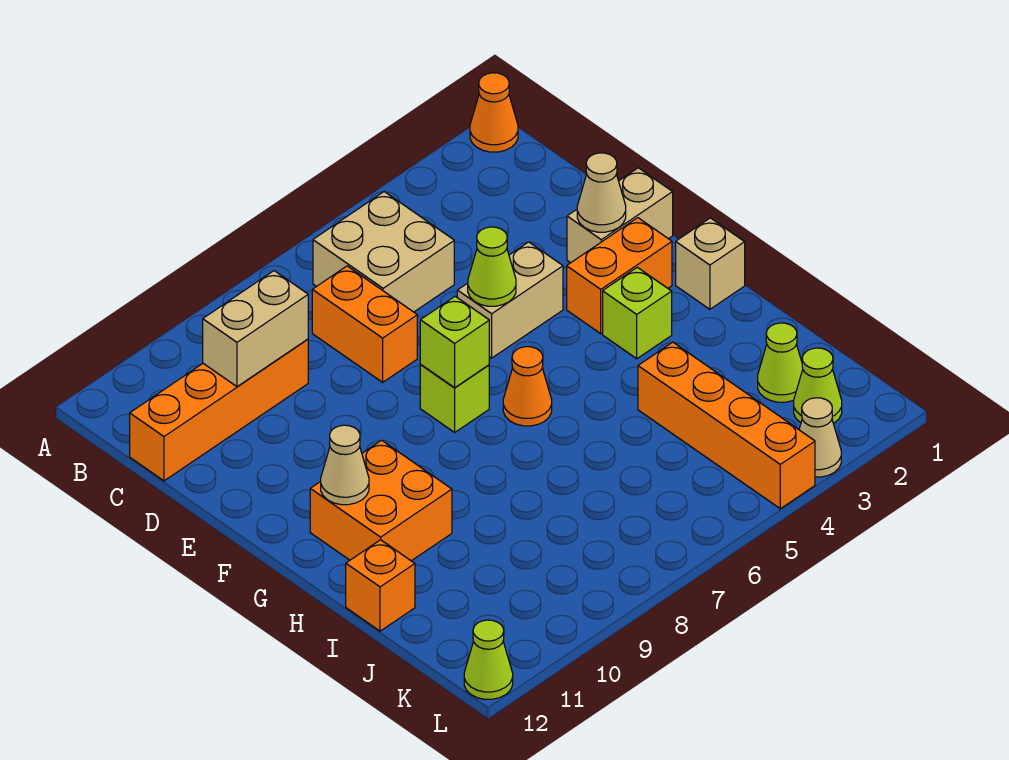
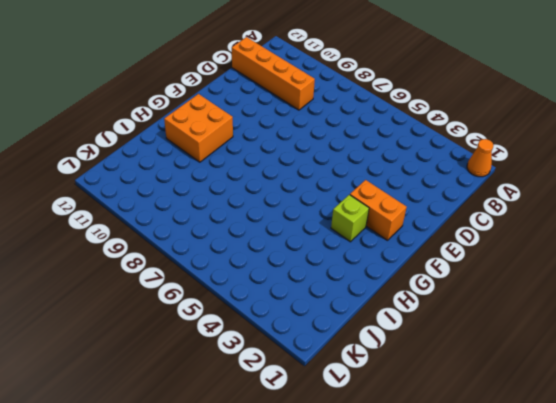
none -> tan brick B5:C6 level 1
none -> orange brick C7:D7 level 1
none -> tan brick E1:E2 level 1

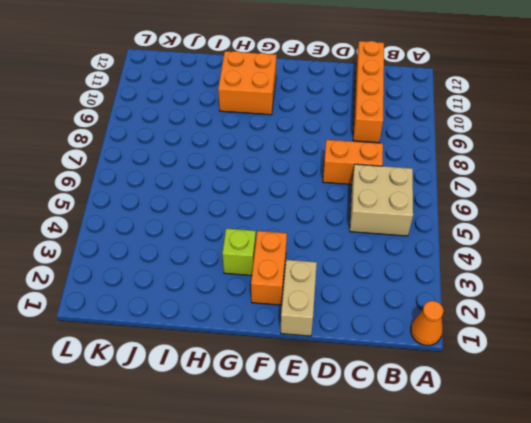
none -> tan brick E4:E5 level 1
none -> lime brick F7 level 1
none -> tan brick G1 level 1

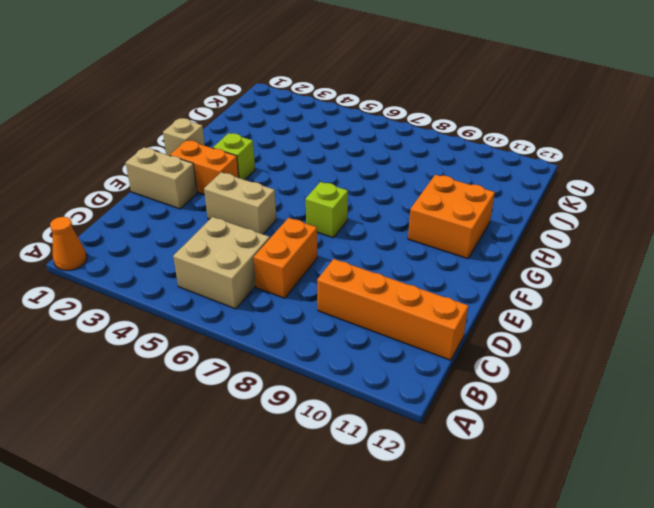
none -> orange cone G6 level 1
none -> orange brick I4:L4 level 1
none -> orange brick I12 level 1

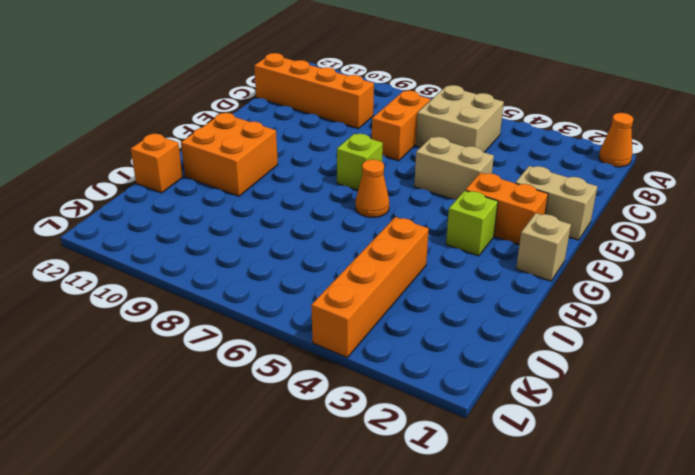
none -> lime cone J2 level 1
none -> lime cone K2 level 1
none -> tan cone L3 level 1

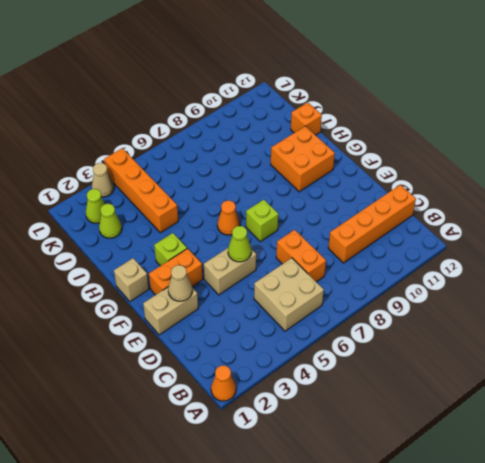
none -> lime cone L12 level 1
none -> tan brick C9:C10 level 2
none -> lime brick F7 level 2

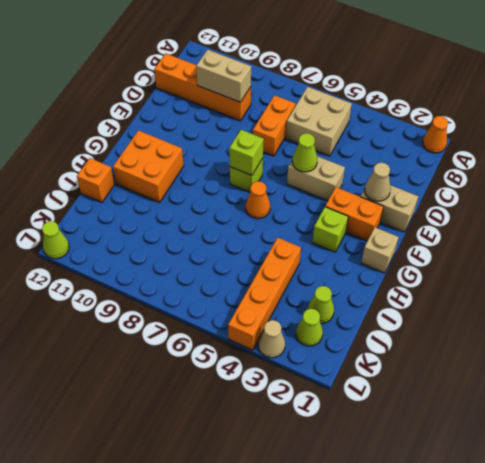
none -> tan cone G11 level 2

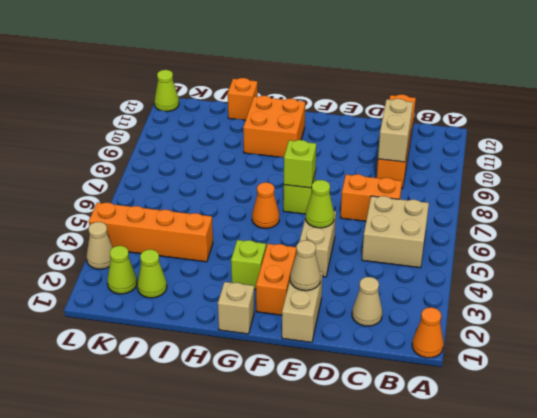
tan cone C2 level 1 -> tan cone G11 level 2

